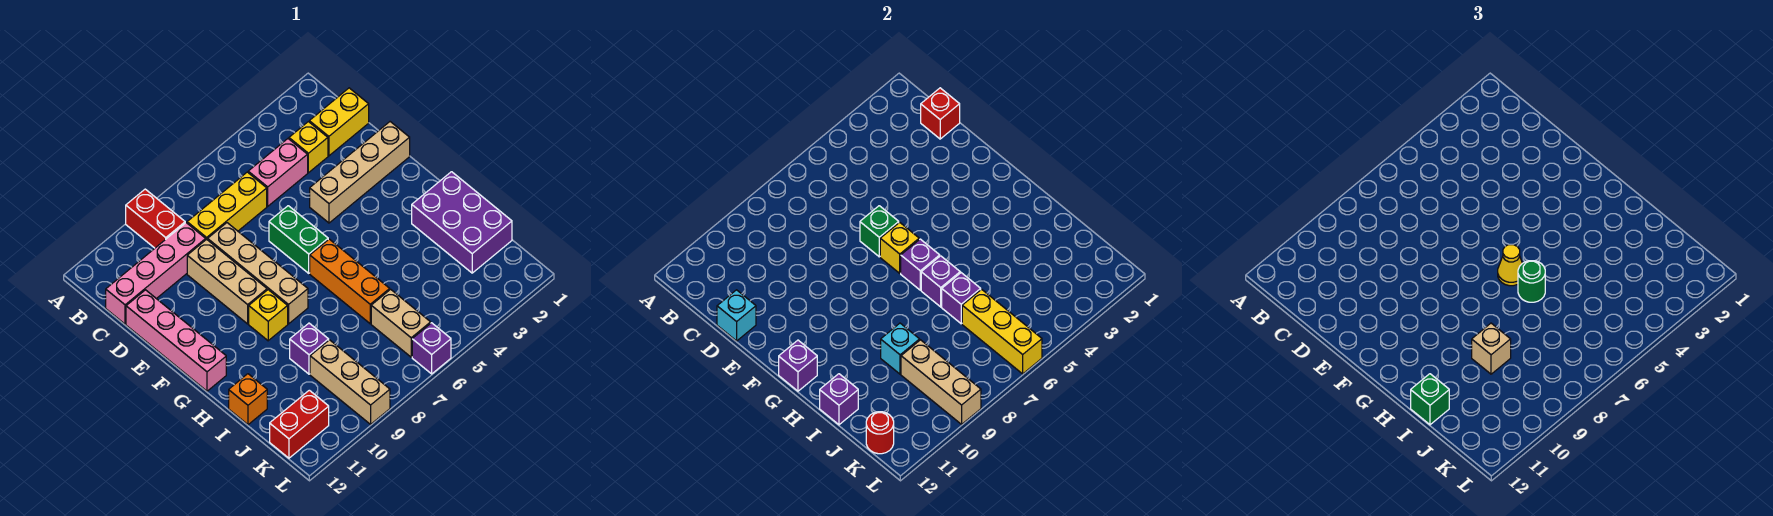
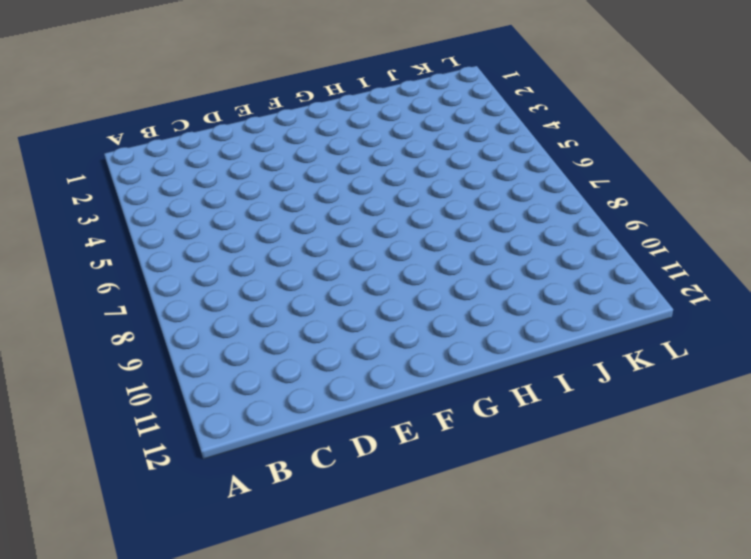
none -> red brick A9:B9 level 1
none -> yellow brick C1:C2 level 1
none -> yellow brick C3 level 1
none -> pink brick C4:C5 level 1

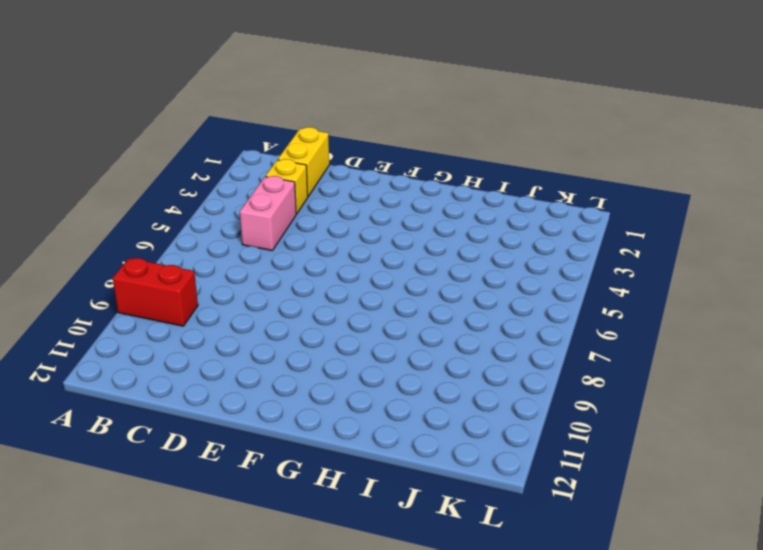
none -> yellow brick C6:C8 level 1
none -> pink brick C9:C12 level 1
none -> tan brick D8:G8 level 1
none -> tan brick D9:F9 level 1

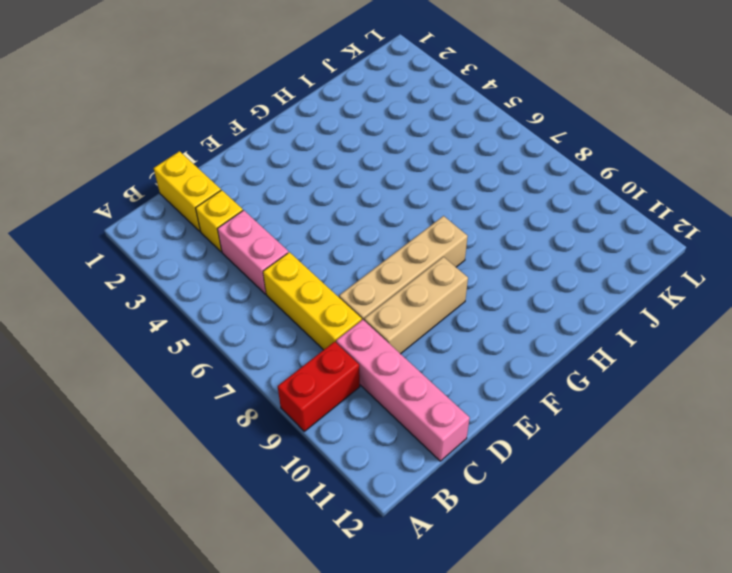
none -> pink brick D12:G12 level 1
none -> tan brick E1:E4 level 1
none -> green brick E6:F6 level 1
none -> orange brick G6:I6 level 1

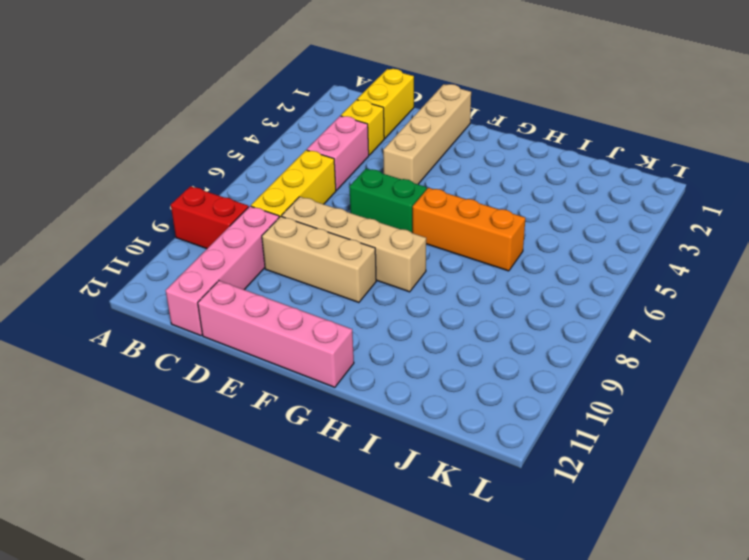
none -> yellow brick G9 level 1
none -> purple brick H1:J2 level 1
none -> purple brick I9 level 1
none -> orange brick I12 level 1

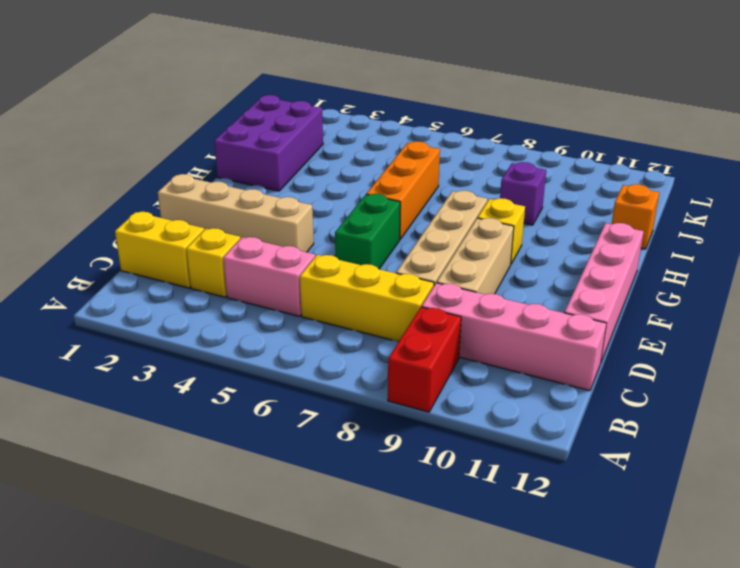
none -> tan brick J6:K6 level 1
none -> tan brick J9:L9 level 1
none -> red brick K11:K12 level 1
none -> purple brick L6 level 1

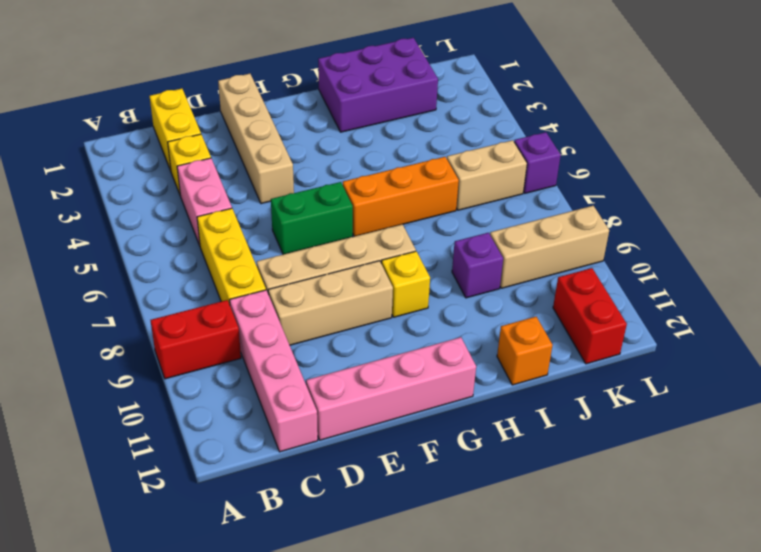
none -> red brick C1 level 2
none -> cyan brick D12 level 2
none -> green brick E6 level 2
none -> yellow brick F6 level 2

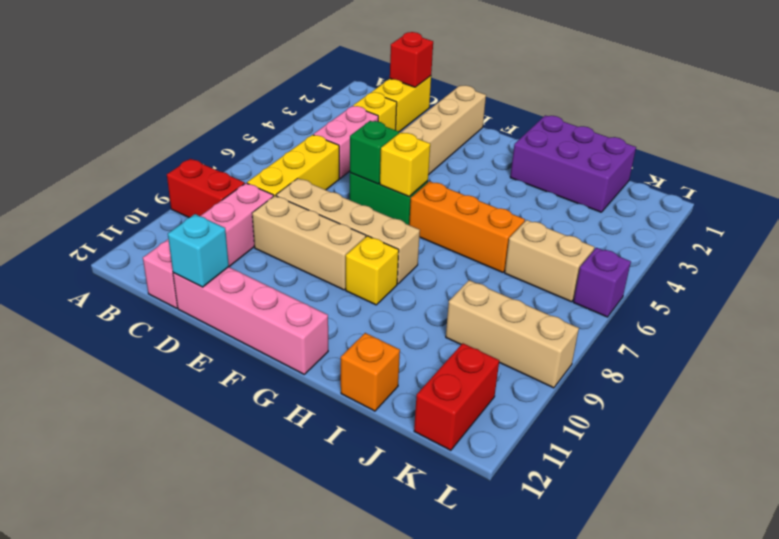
none -> purple brick I9 level 1
none -> purple brick G6 level 2
none -> purple brick G12 level 2
none -> purple brick H6 level 2

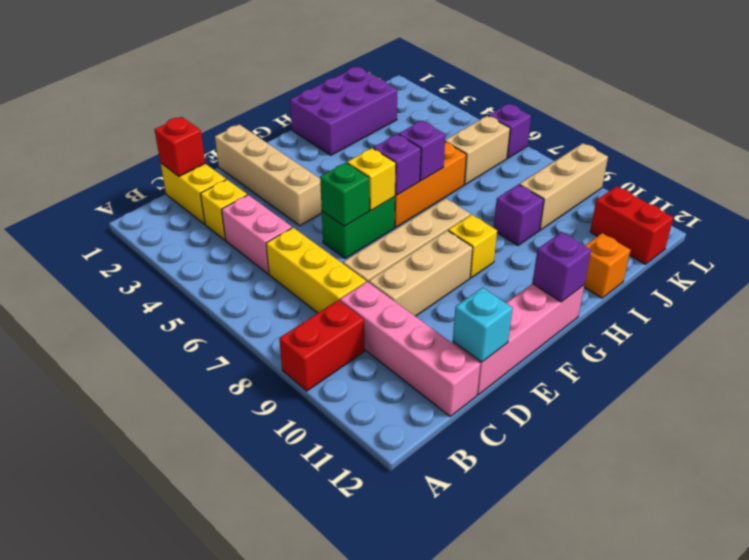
none -> purple brick I6 level 2
none -> cyan brick I9 level 2
none -> purple brick I12 level 2
none -> yellow brick J6:L6 level 2

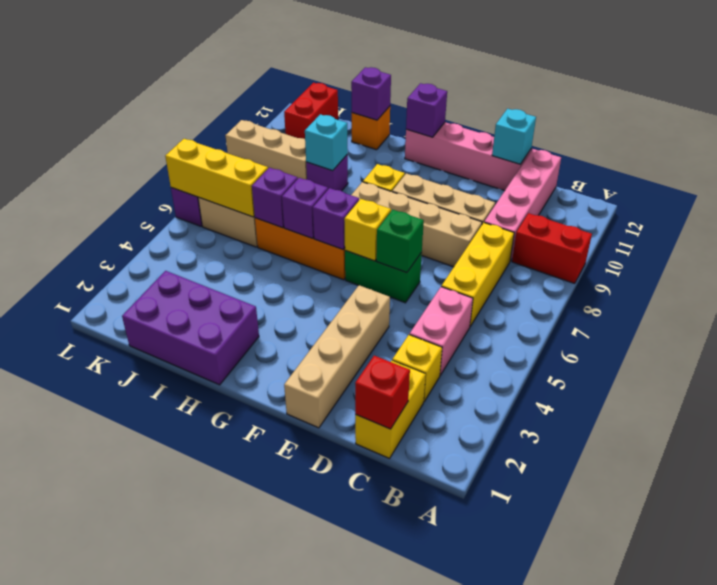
none -> tan brick J9:L9 level 2
none -> red round brick K12 level 2
none -> yellow cone G6 level 3
none -> green round brick H6 level 3

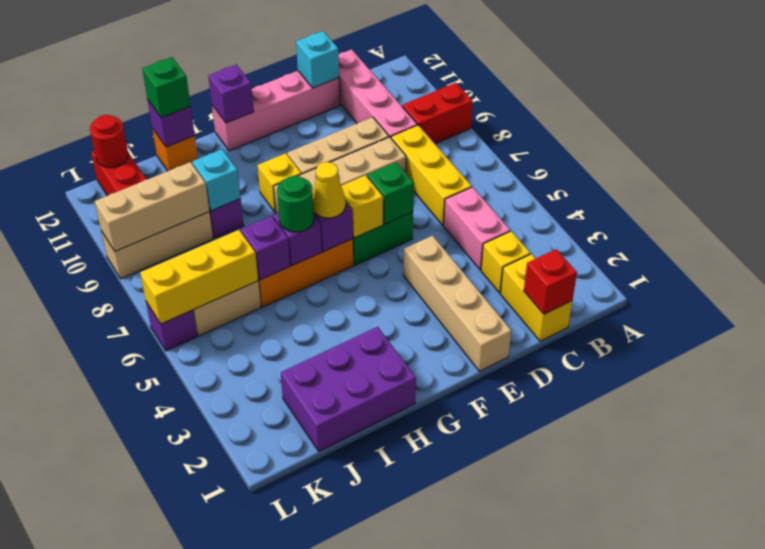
none -> tan brick I9 level 3

